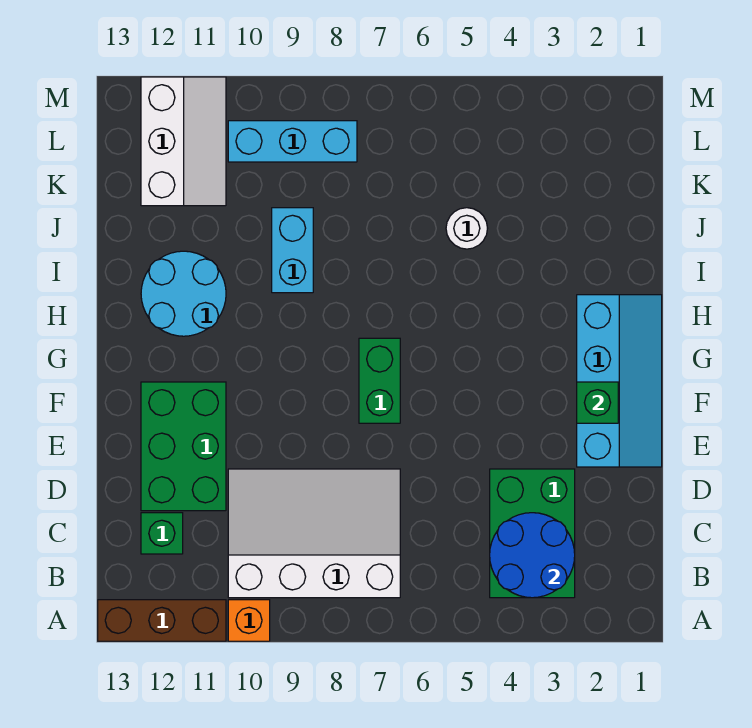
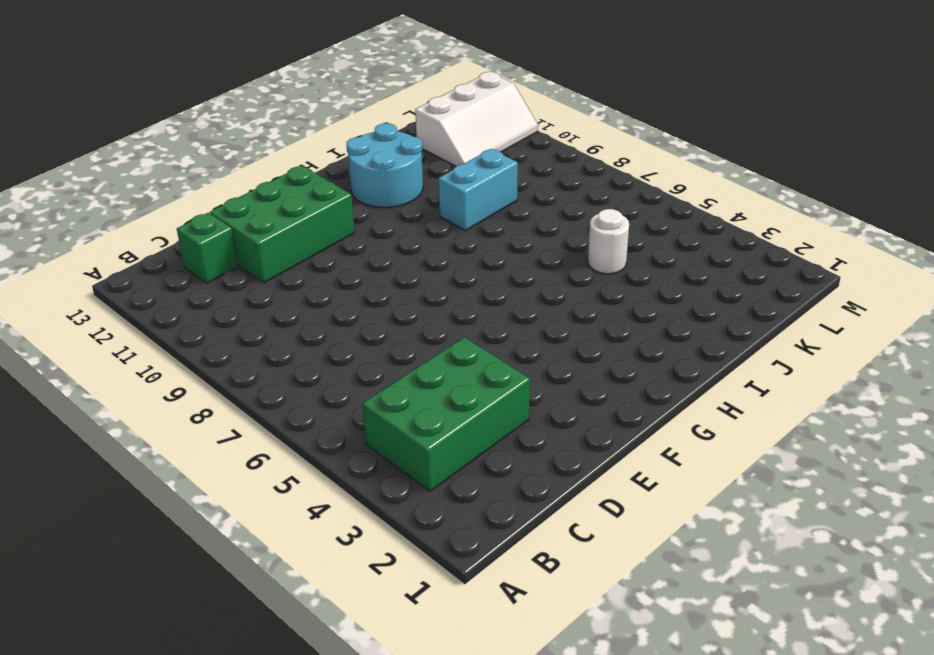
none -> orange brick A10 level 1
none -> brown brick A11:A13 level 1
none -> white slope B7:D10 level 1 top B

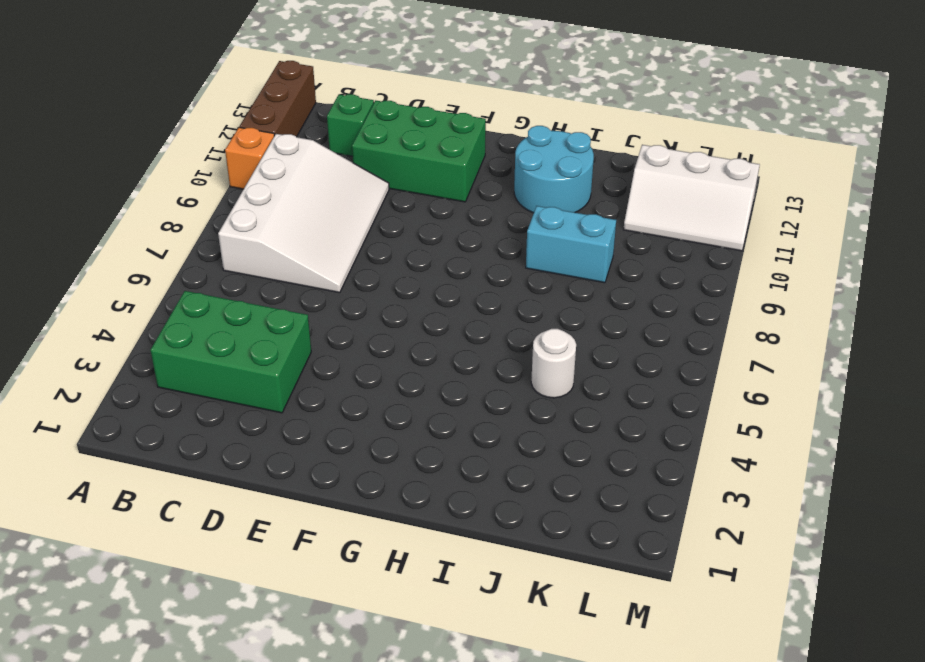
none -> cyan slope E1:H2 level 1 top 2
none -> green brick F7:G7 level 1
none -> cyan brick L8:L10 level 1

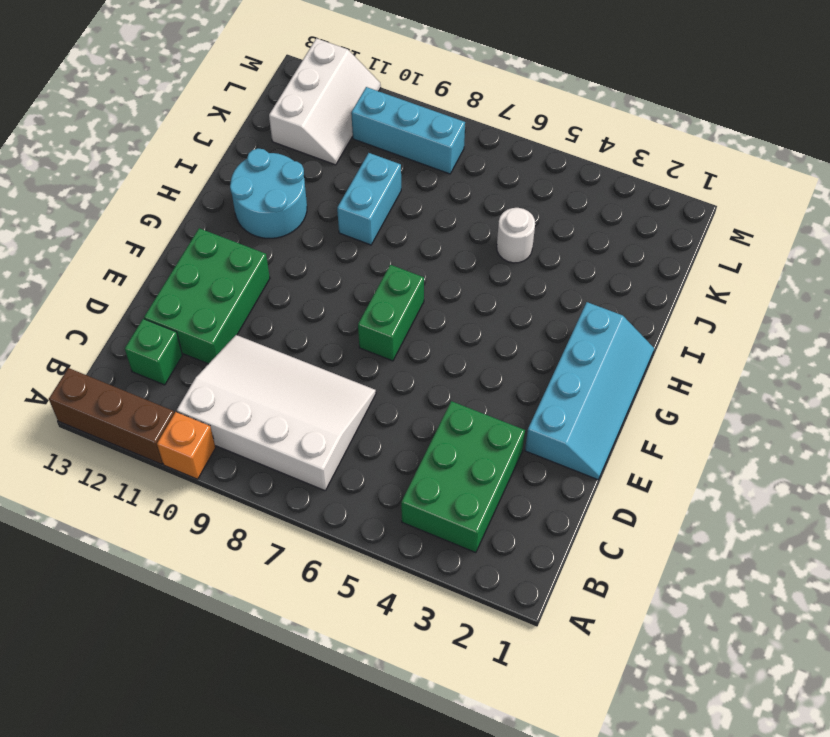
none -> blue round brick B3:C4 level 2
none -> green brick F2 level 2

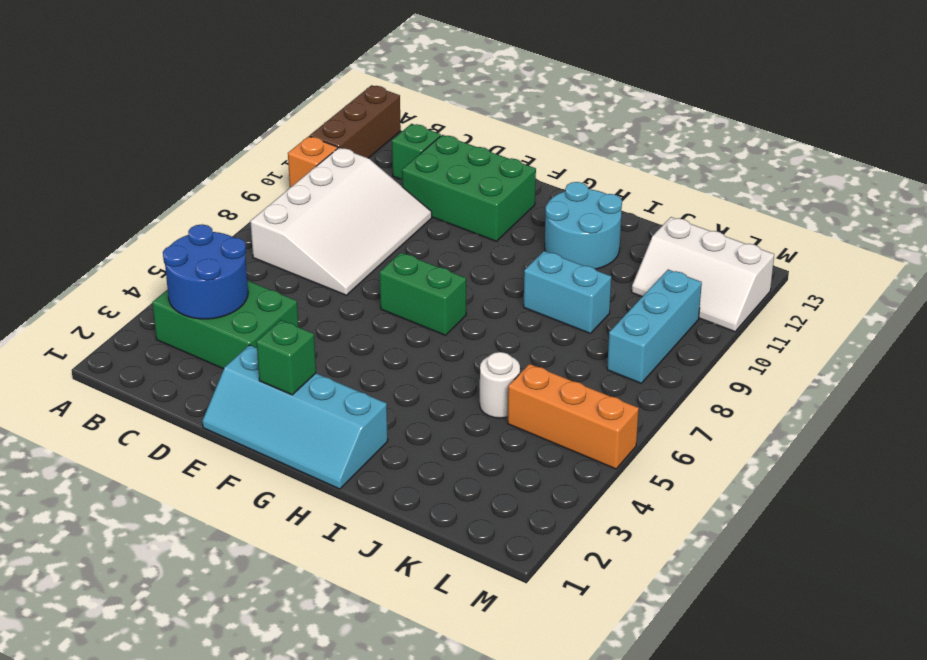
orange brick K5:M5 level 1 -> none

